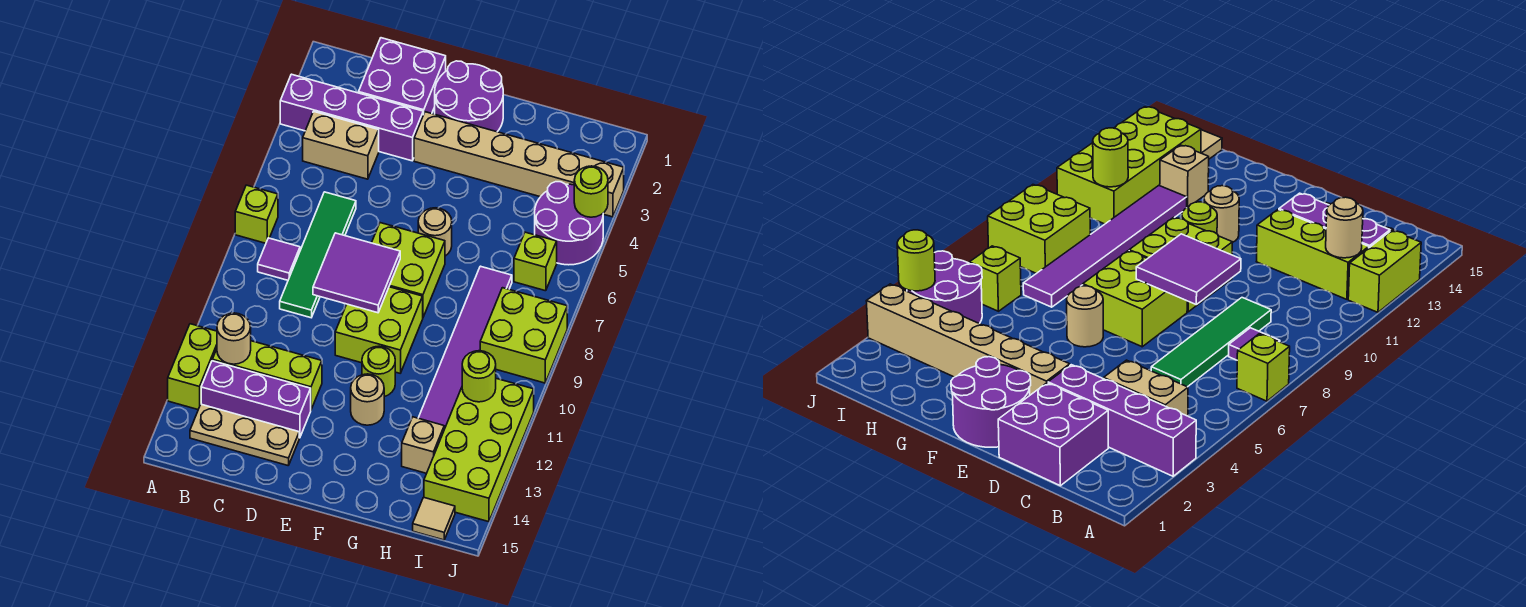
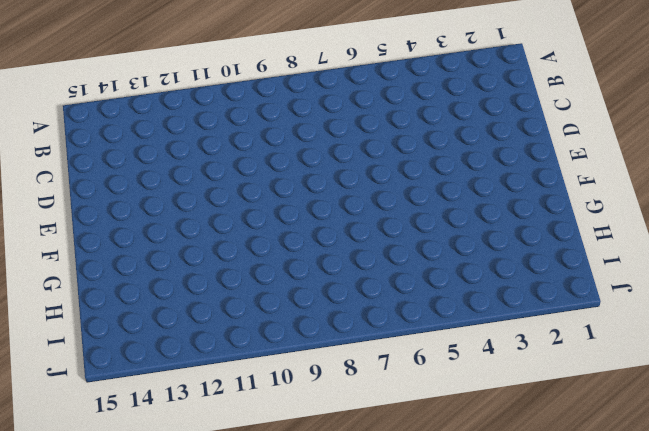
none -> purple brick A3:D3 level 1
none -> lime brick A7 level 1
none -> lime brick A12:A13 level 1

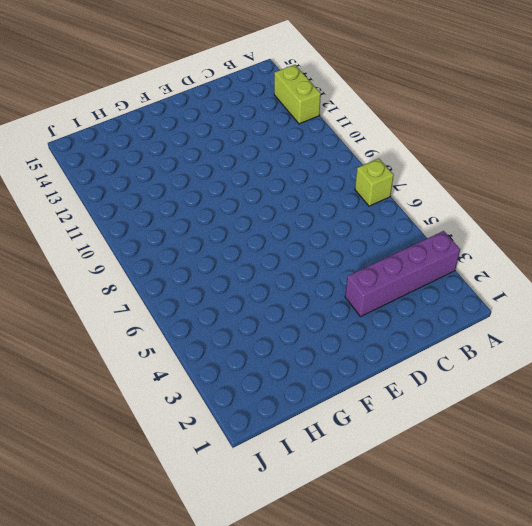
none -> tan brick B4:C4 level 1
none -> purple tile B8 level 1
none -> lime brick B12:D12 level 1

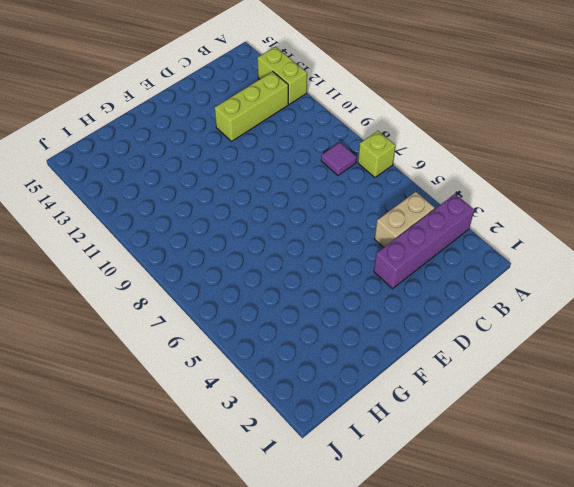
none -> purple brick B13:D13 level 1
none -> tan plate B14:D14 level 1
none -> purple brick C1:D2 level 1

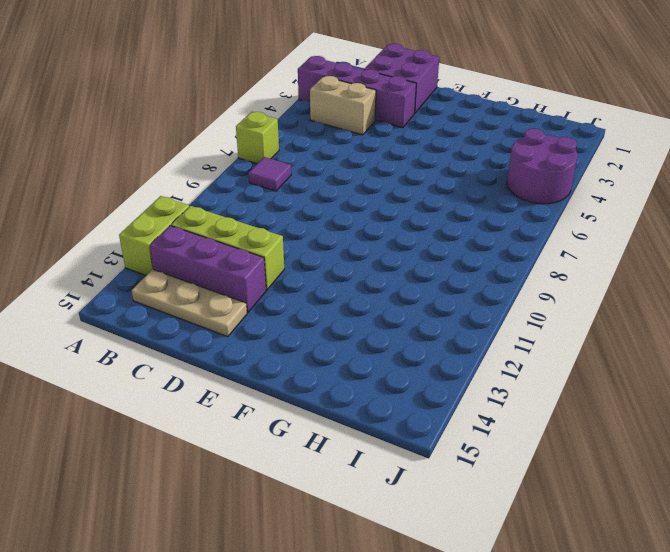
none -> green tile C6:C9 level 1
none -> purple round brick E1:F2 level 1
none -> tan brick E3:J3 level 1

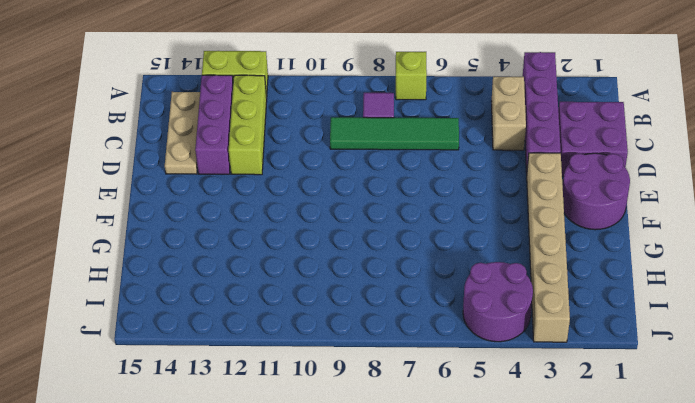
none -> lime brick E7:F8 level 1
none -> lime brick E9:F10 level 1
none -> tan round brick F6 level 1

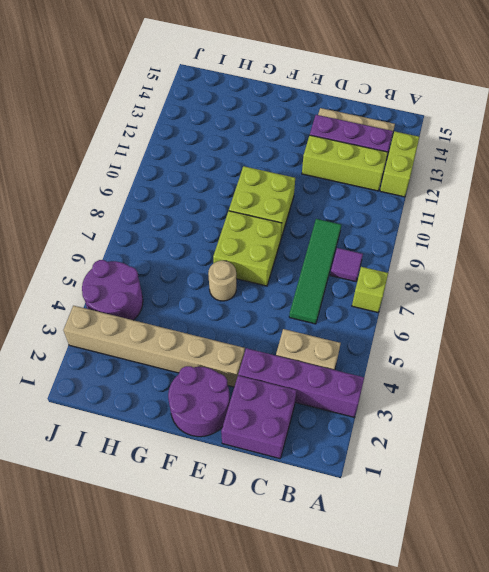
none -> lime round brick F11 level 1
none -> tan round brick F12 level 1
none -> purple tile H7:H12 level 1

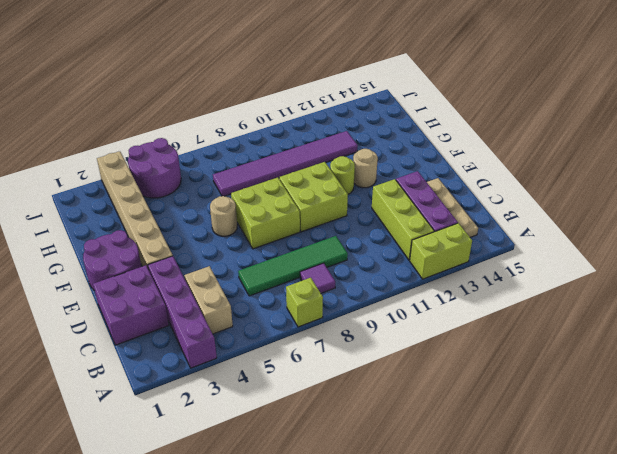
none -> tan brick H13 level 1
none -> lime brick I6 level 1
none -> lime brick I8:J9 level 1

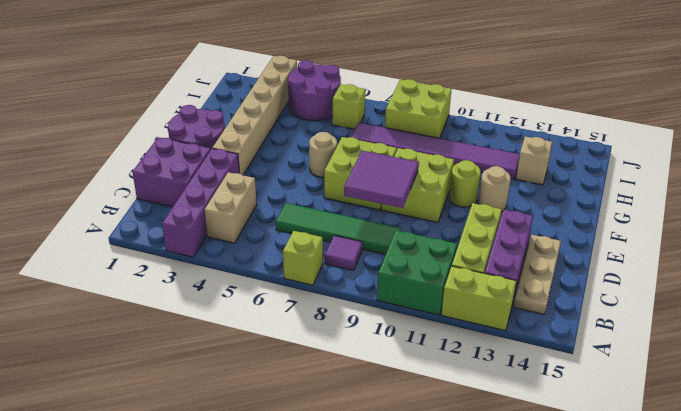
green brick A10:B11 level 1 -> none
none -> lime brick I11:J14 level 1
none -> tan tile I15 level 1
none -> tan round brick B12 level 2

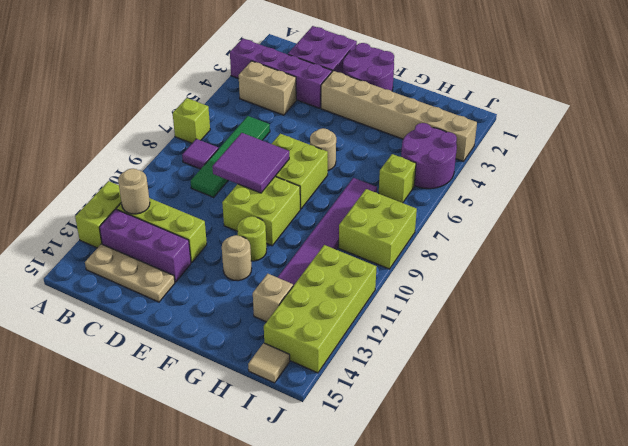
none -> lime round brick I11 level 2
none -> lime round brick J4 level 2

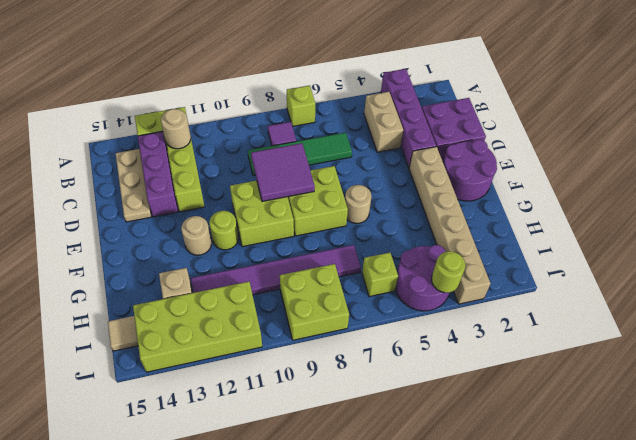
none -> lime round brick I11 level 2

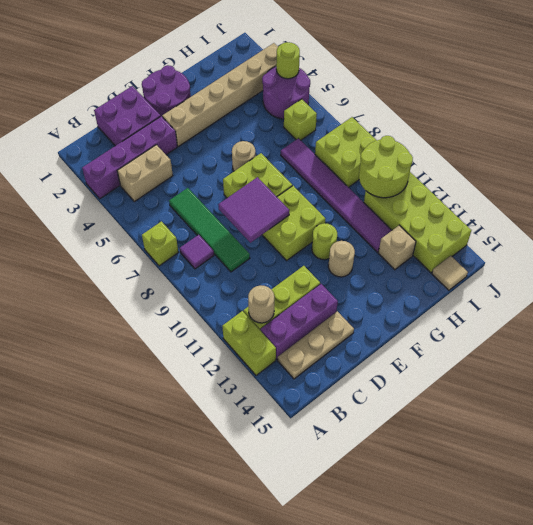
lime round brick I10:J11 level 2 -> lime round brick I11 level 2

